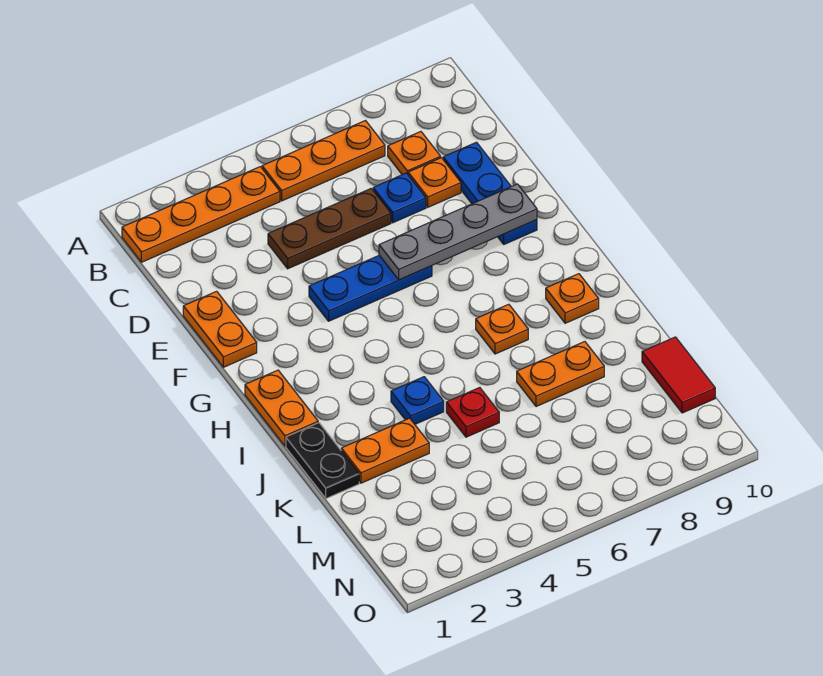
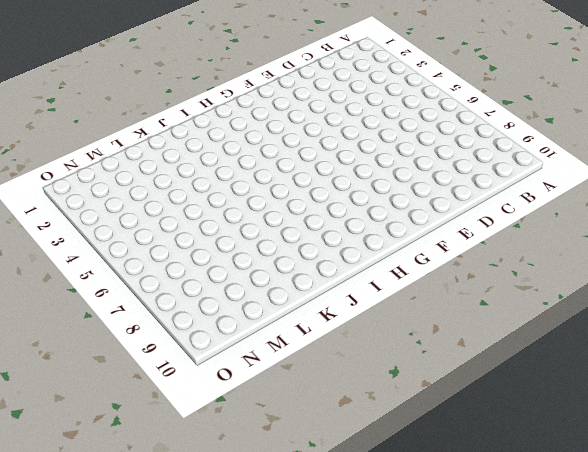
none -> orange plate B1:B4 level 1
none -> orange plate B5:B7 level 1
none -> orange plate C8 level 1

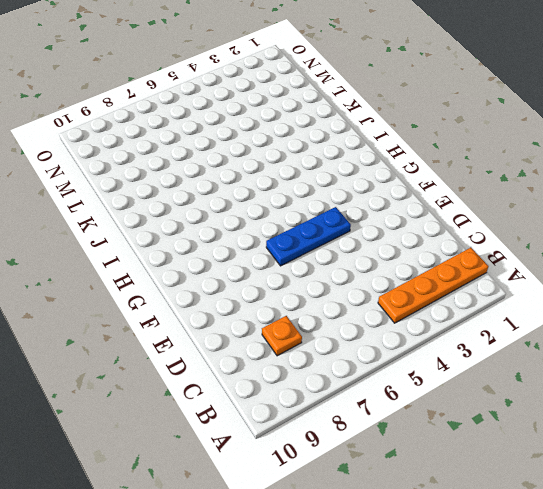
none -> orange plate B5:B7 level 1
none -> brown plate D4:D6 level 1
none -> blue plate D7 level 1

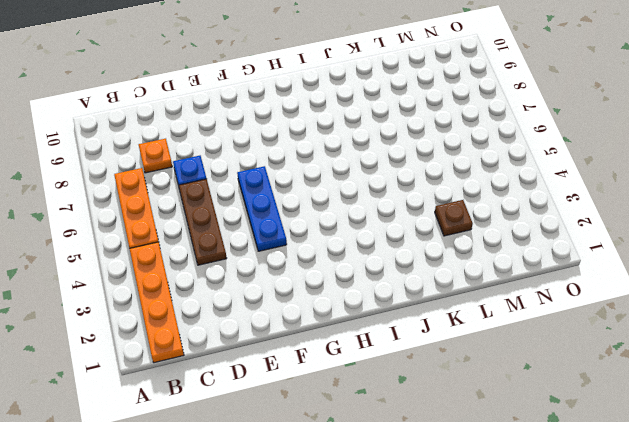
brown plate L3 level 1 -> none
none -> orange plate D8 level 1
none -> blue plate D9:F9 level 1
none -> orange plate E1:F1 level 1

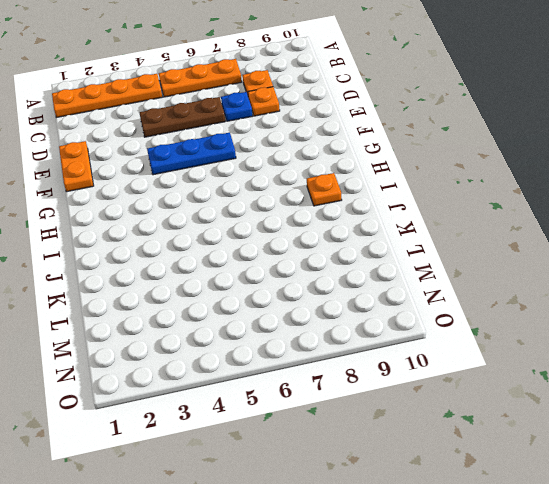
none -> blue plate D9:F9 level 1
none -> orange plate H1:I1 level 1
none -> orange plate I7 level 1

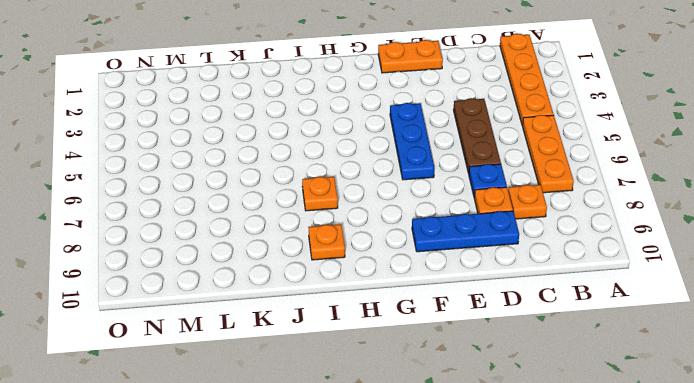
none -> orange plate H1:I1 level 1
none -> black plate J1:K1 level 1
none -> blue plate J4 level 1

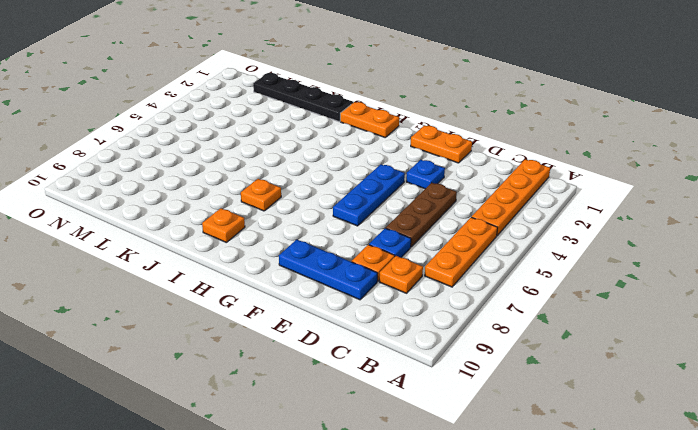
blue plate E3 level 1 -> blue plate J4 level 1
black plate J1:M1 level 1 -> black plate J1:K1 level 1
none -> orange plate K2:K3 level 1
none -> red plate K5 level 1
none -> orange plate K7:K8 level 1

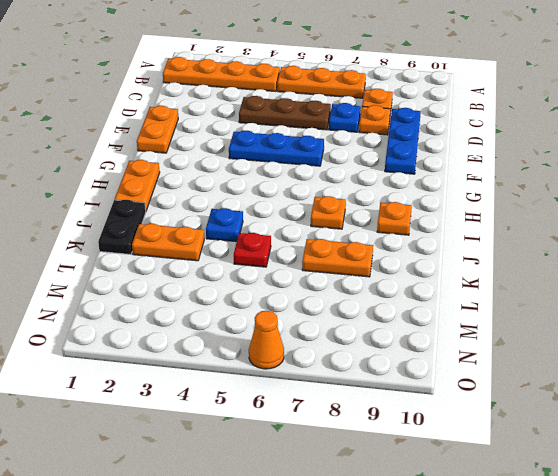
orange cone O6 level 1 -> none
none -> red tile L10:M10 level 1
none -> grey plate F6:F9 level 2

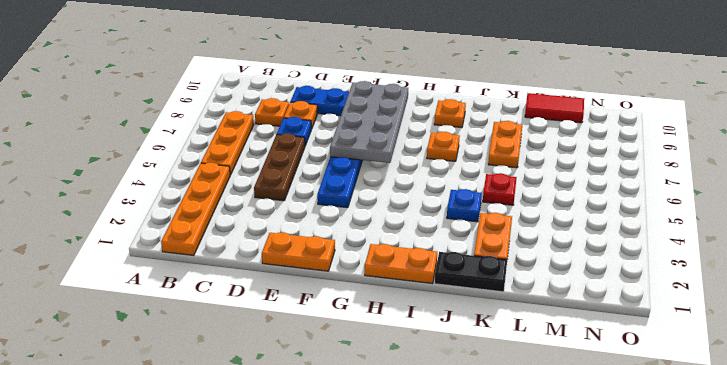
grey plate F6:G9 level 2 -> grey plate F6:F9 level 2

